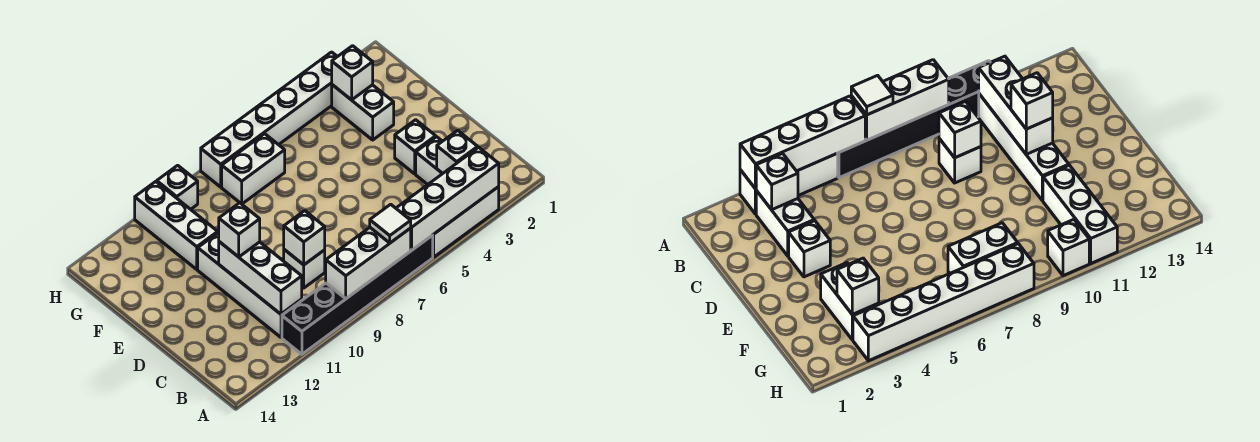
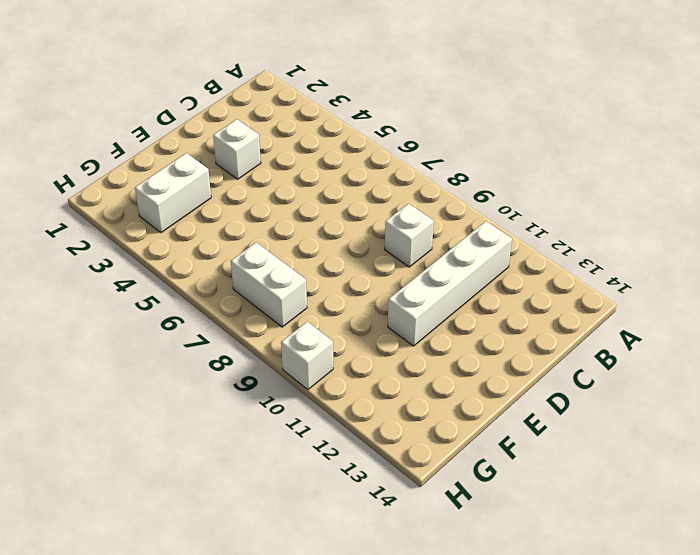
none -> white brick A3:A5 level 1
none -> black brick A6:A11 level 1
none -> white brick B3:C3 level 1

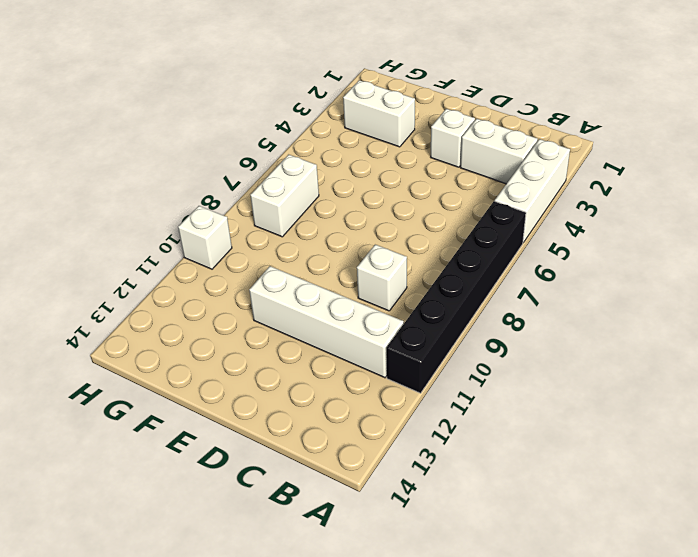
none -> white brick F11:H11 level 1
none -> white brick H3:H8 level 1
none -> white brick A3:A6 level 2

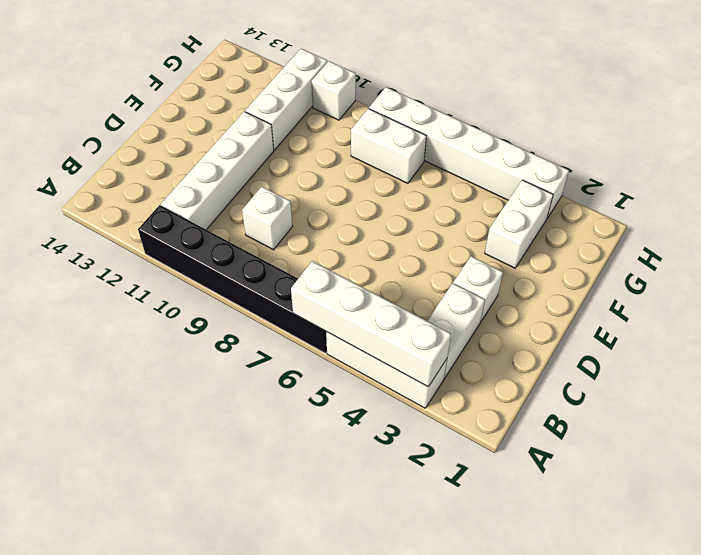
none -> white brick A7:A9 level 2
none -> white brick B3 level 2
none -> white brick B11:D11 level 2

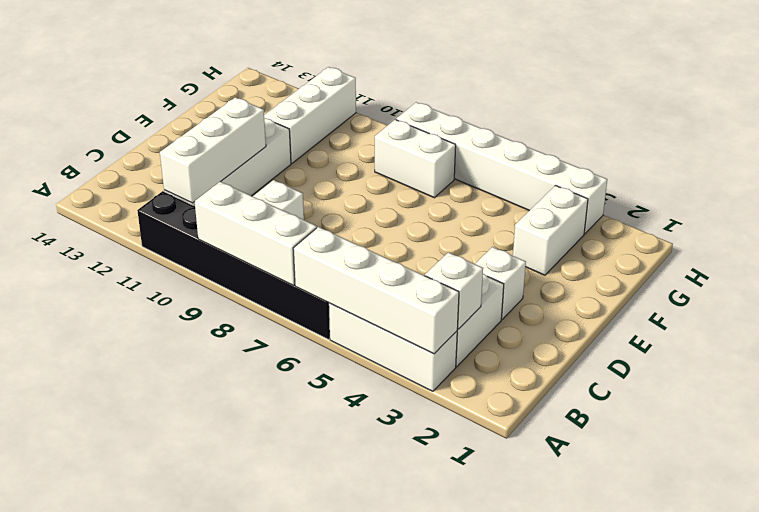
none -> white brick H10 level 1
none -> white brick C9 level 2
none -> white brick G3 level 2

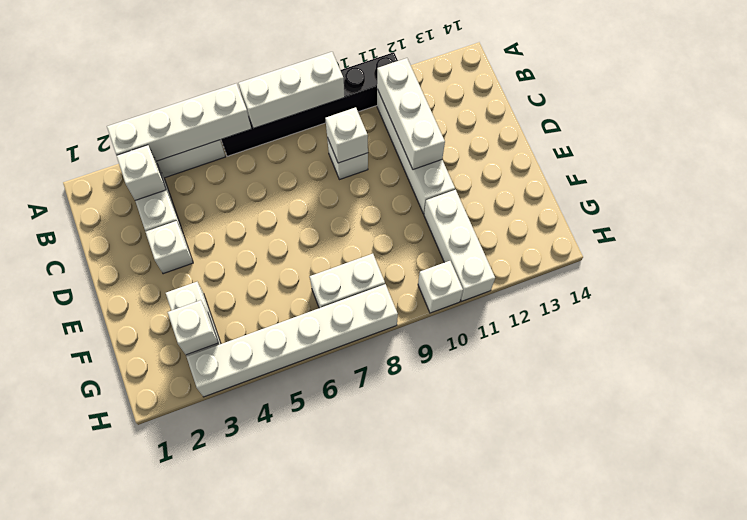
none -> white tile A7 level 3
none -> white brick D11 level 3

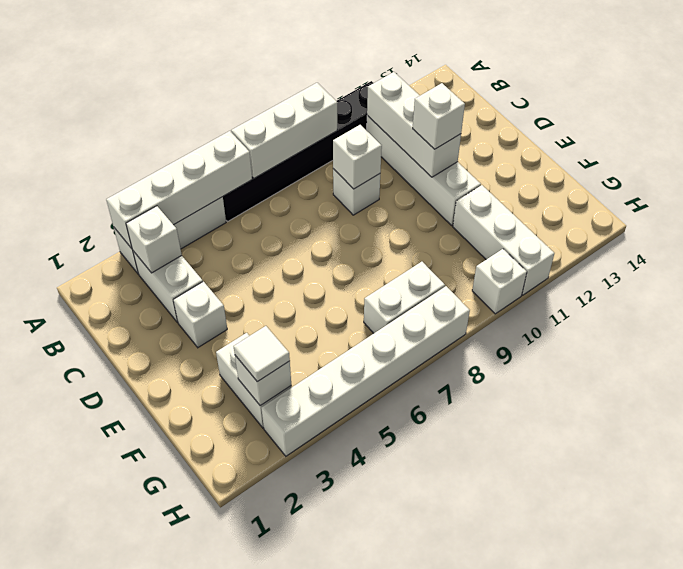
white tile G3 level 3 -> white tile A7 level 3

